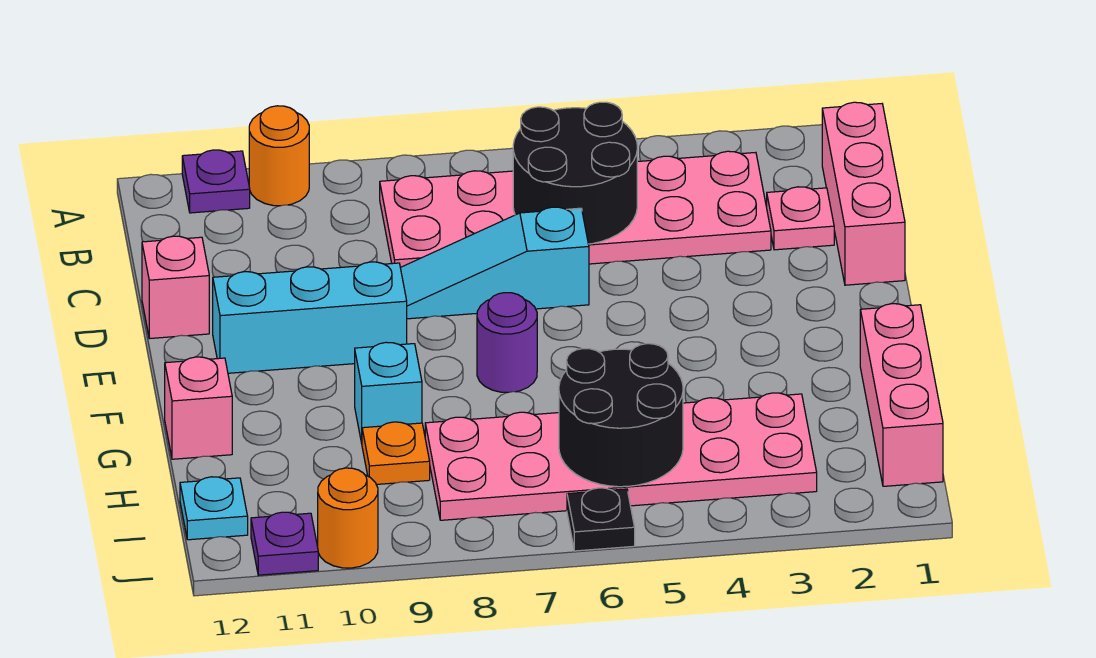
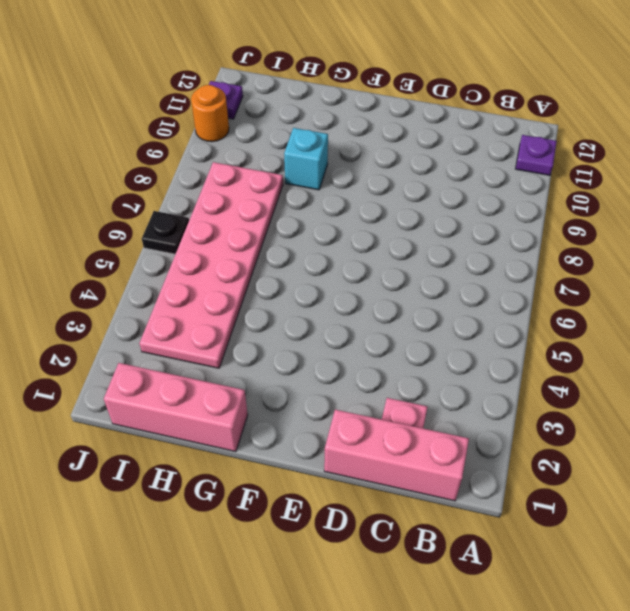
none -> orange round brick A10 level 1
none -> pink plate B3:C8 level 1
none -> cyan slope D6:D8 level 1 top 6

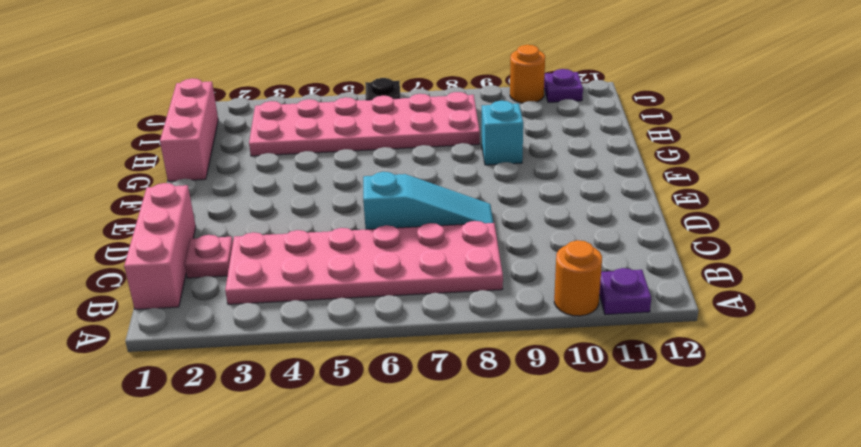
none -> pink brick D12 level 1
none -> cyan brick E9:E11 level 1
none -> purple round brick F7 level 1

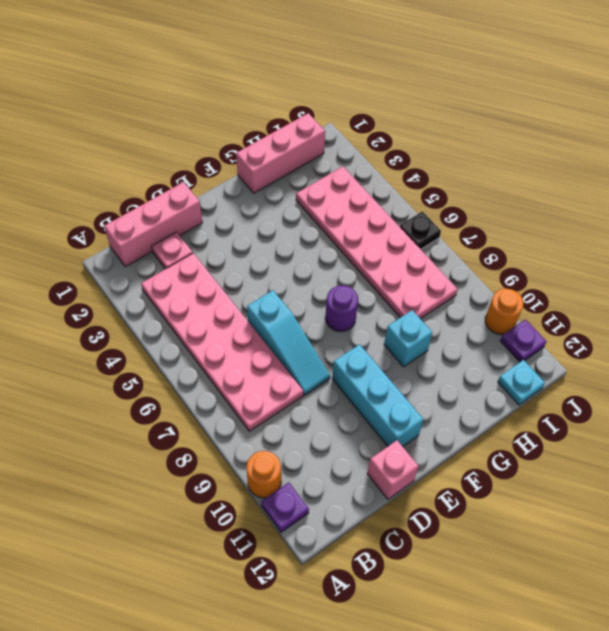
none -> pink brick G12 level 1
none -> orange plate H9 level 1
none -> black round brick B5:C6 level 2

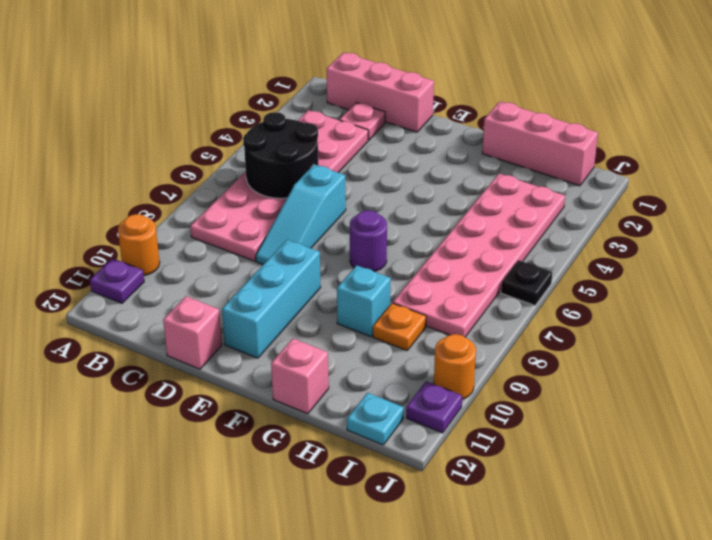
none -> black round brick H5:I6 level 2

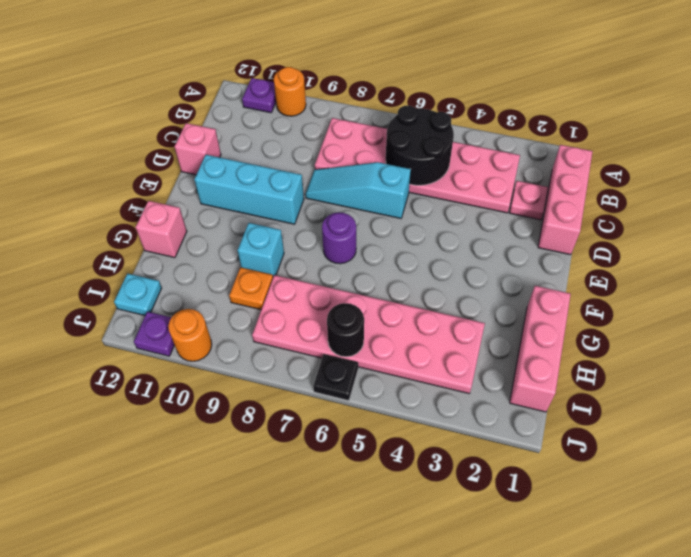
black round brick I6 level 2 -> black round brick H5:I6 level 2

